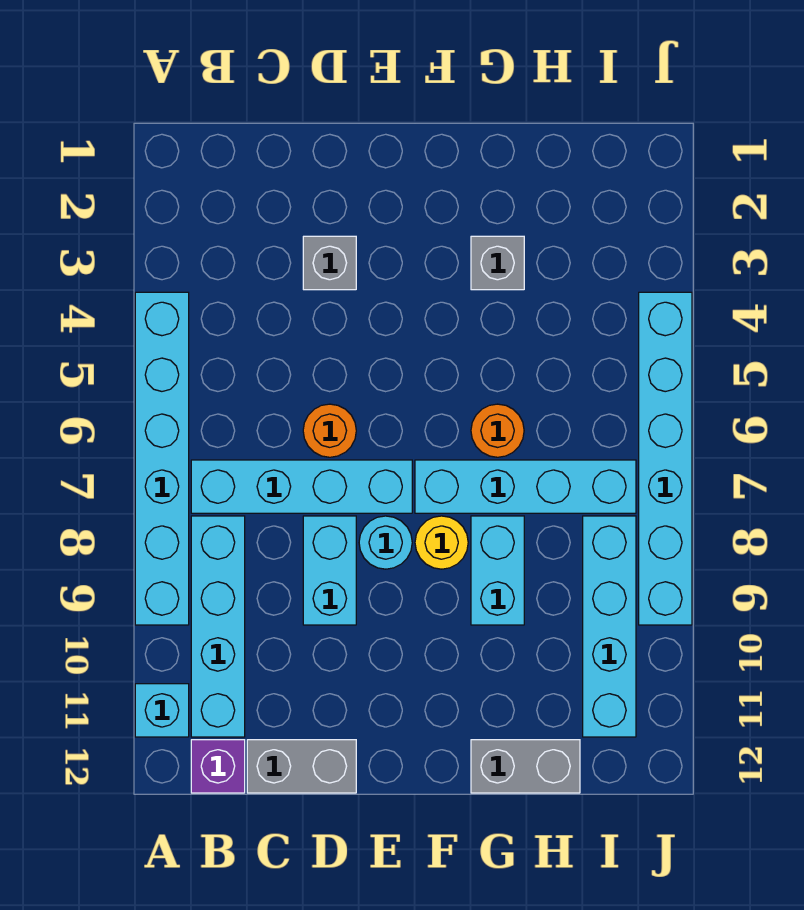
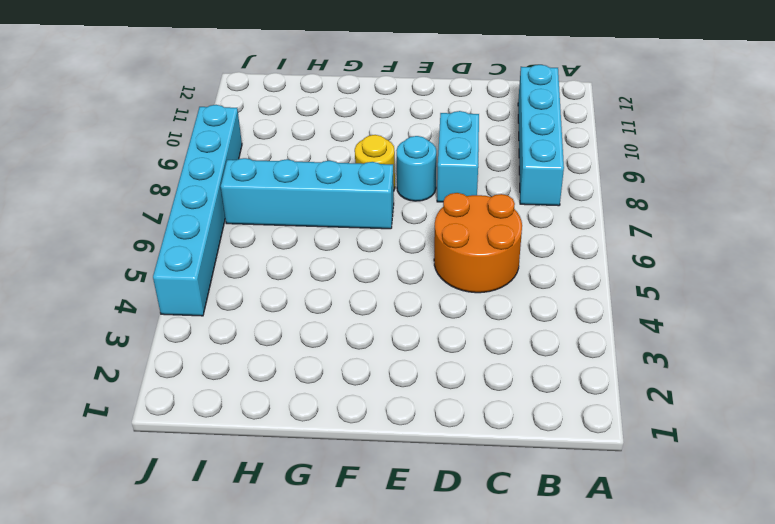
orange round brick C5:D6 level 1 -> orange round brick D6 level 1
none -> cyan brick A4:A9 level 1
none -> cyan brick A11 level 1
none -> cyan brick B7:E7 level 1

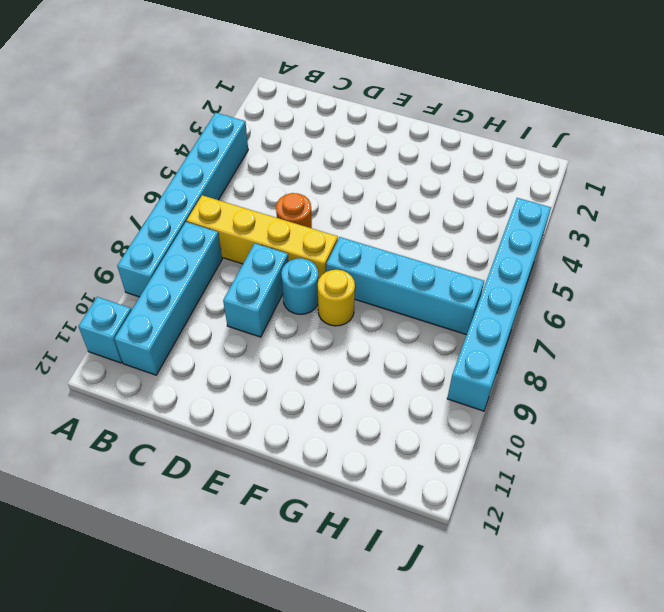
yellow brick B7:E7 level 1 -> cyan brick B7:E7 level 1
none -> purple brick B12 level 1
none -> grey brick C12:D12 level 1
none -> grey brick D3 level 1

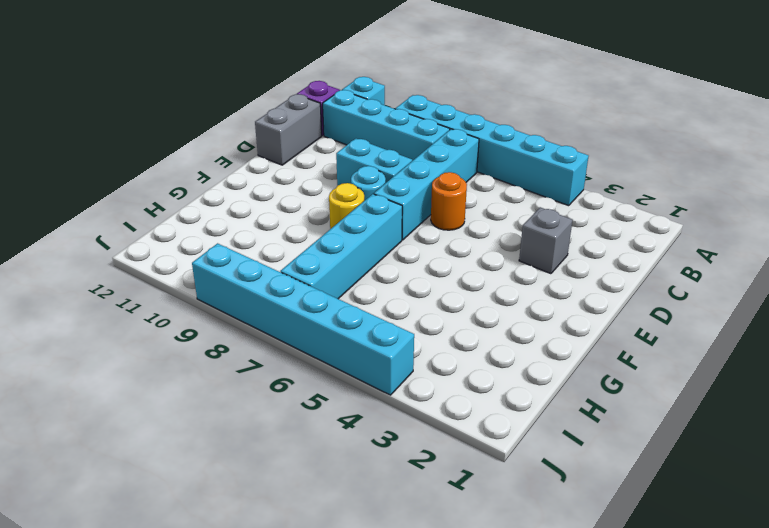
none -> grey brick G3 level 1
none -> orange round brick G6 level 1
none -> cyan brick G8:G9 level 1

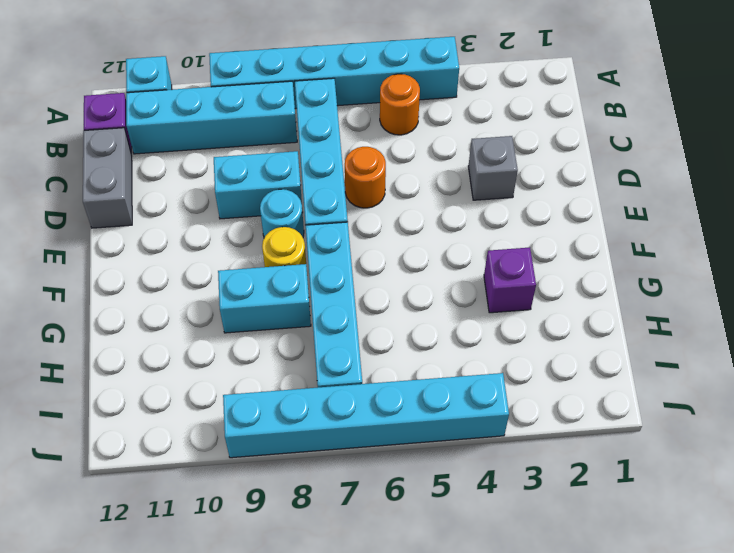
orange round brick B5 level 1 -> orange round brick G6 level 1
purple brick G3 level 1 -> grey brick G3 level 1
none -> grey brick G12:H12 level 1
none -> cyan brick I8:I11 level 1

